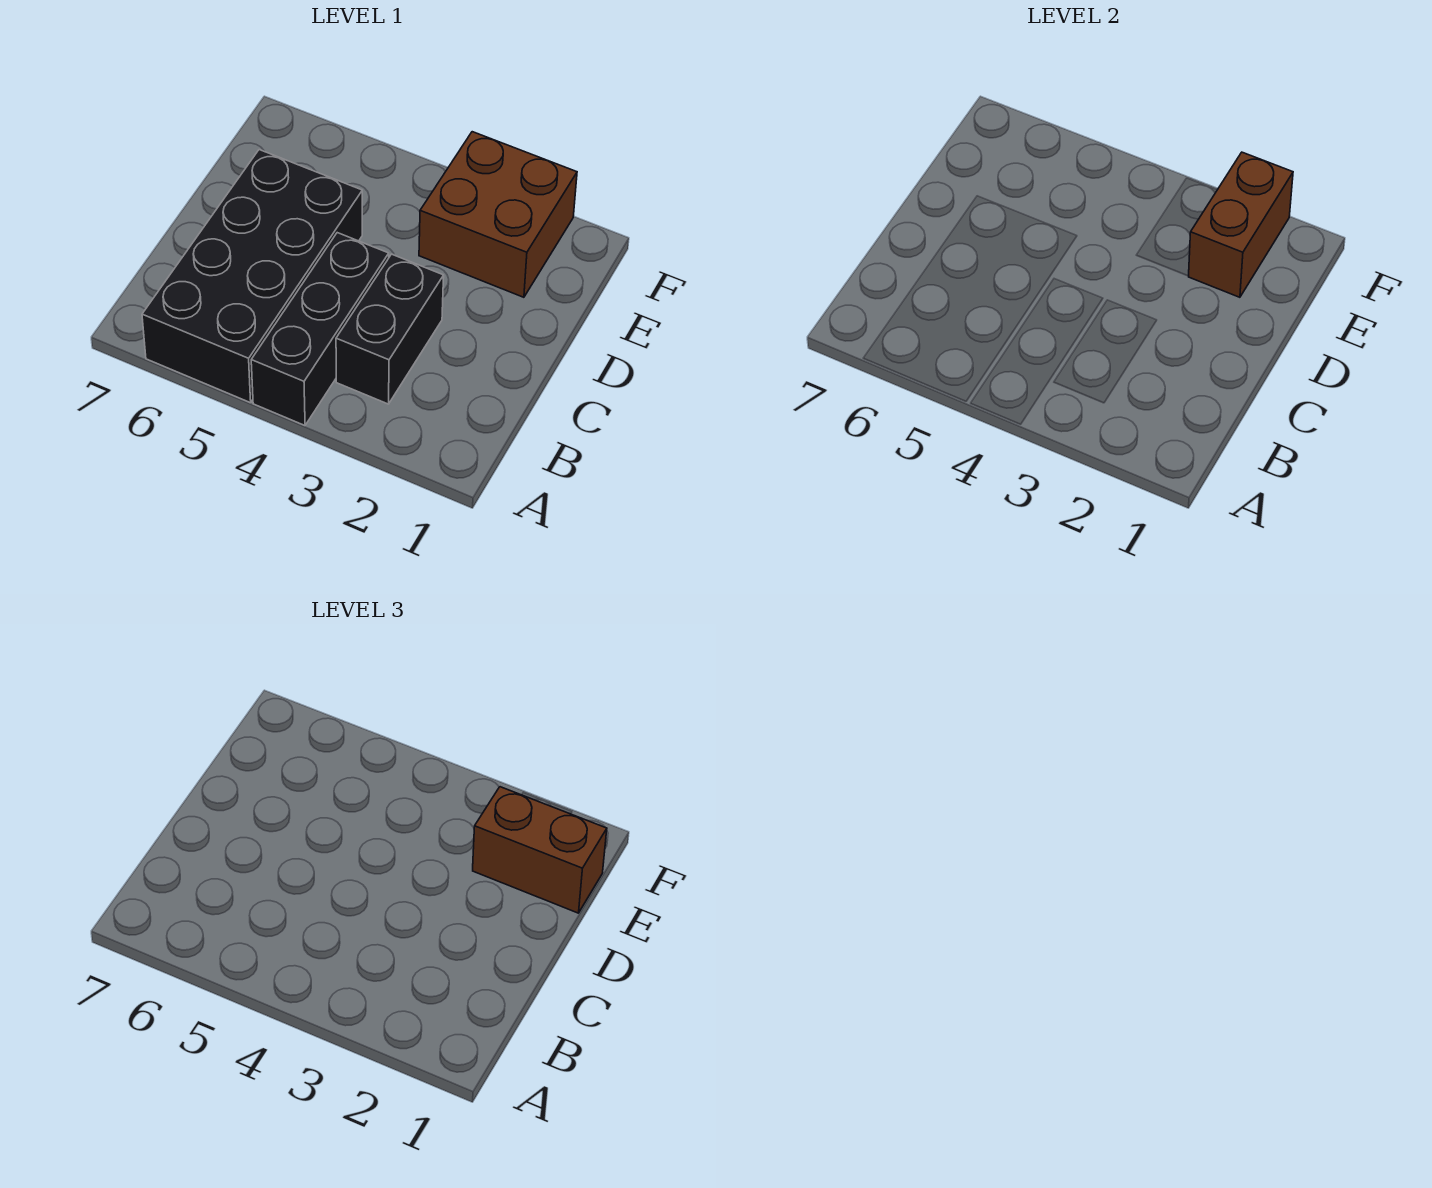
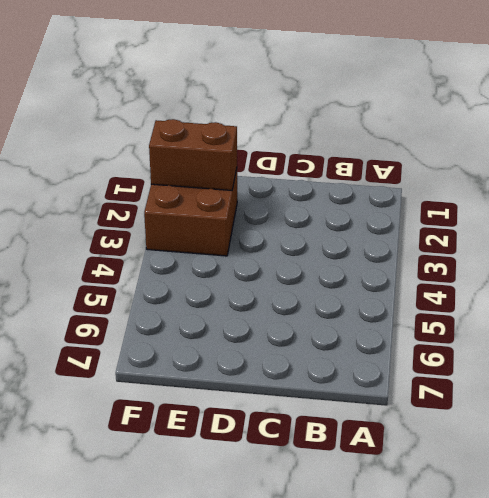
none -> black brick A4:C4 level 1
none -> black brick A5:D6 level 1

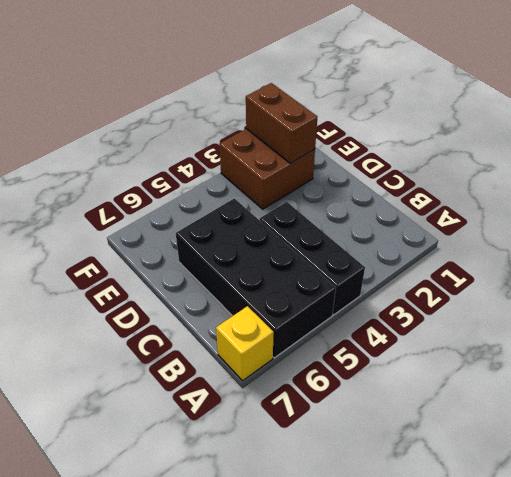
yellow brick A7 level 1 -> none
none -> black brick B3:C3 level 1
none -> brown brick E1:E2 level 3

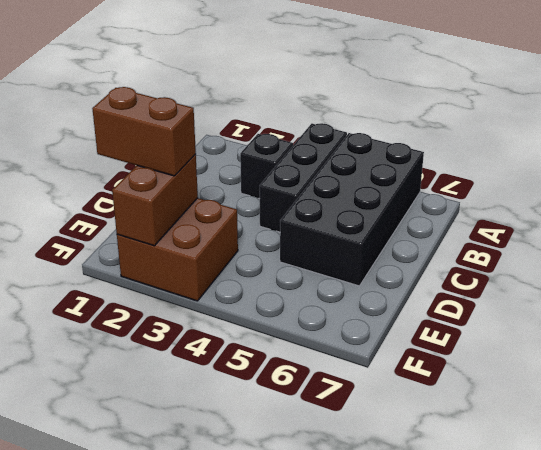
black brick B3 level 1 -> black brick B3:C3 level 1

